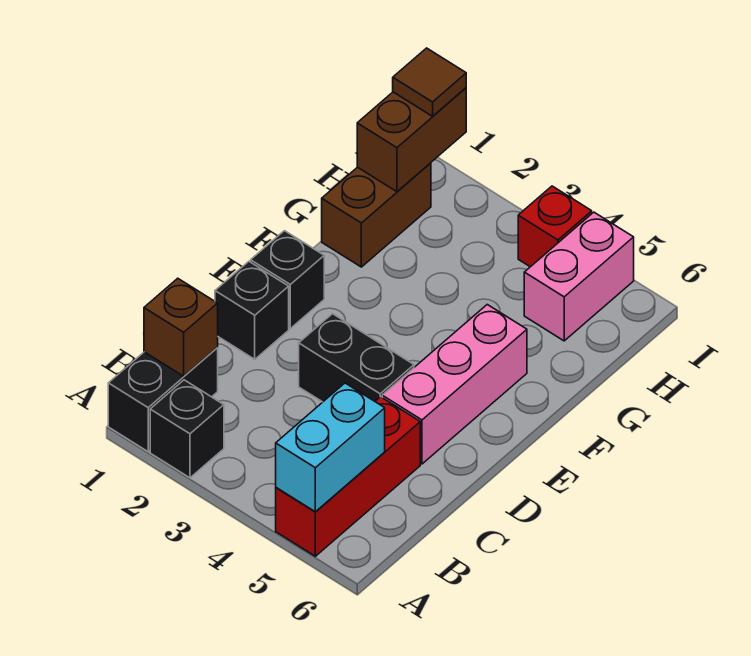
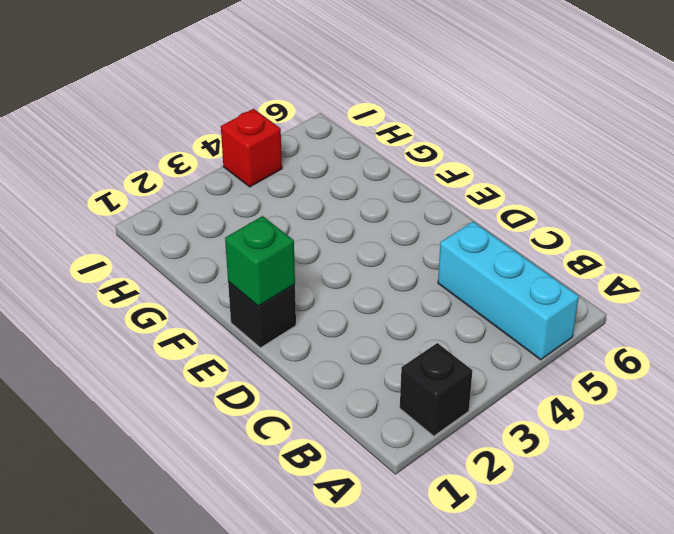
cyan brick A5:C5 level 1 -> red brick A5:C5 level 1
green brick E1 level 2 -> none
none -> black brick A1:B1 level 1
none -> black brick D1 level 1
none -> black brick D3:D4 level 1

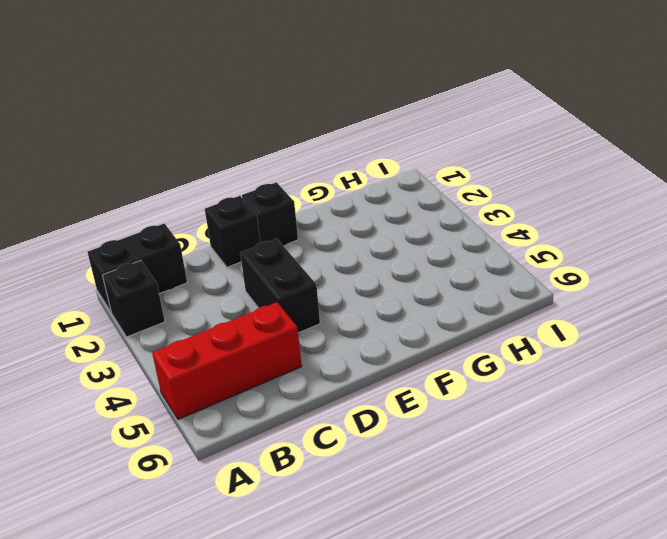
none -> pink brick D5:F5 level 1
none -> brown brick G1:H1 level 1
none -> pink brick H5:I5 level 1

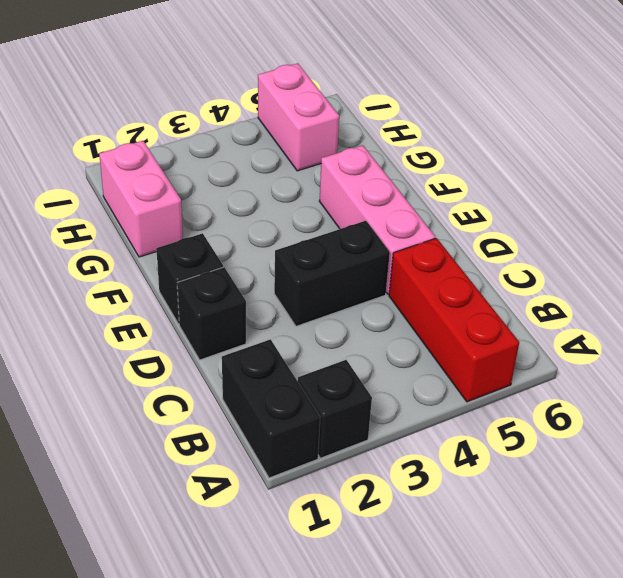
pink brick G1:H1 level 1 -> brown brick G1:H1 level 1
none -> red brick I4 level 1
none -> cyan brick A5:B5 level 2
none -> brown brick B1 level 2

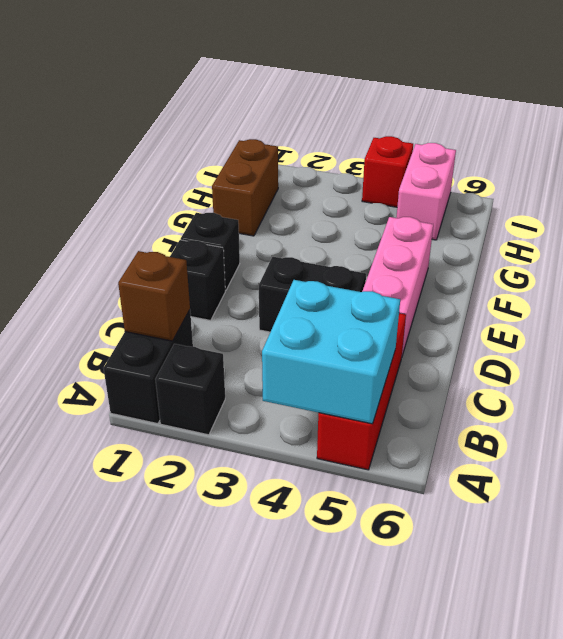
cyan brick A4:B5 level 2 -> cyan brick A5:B5 level 2
none -> brown brick H1:I1 level 2
none -> brown tile I1 level 3

